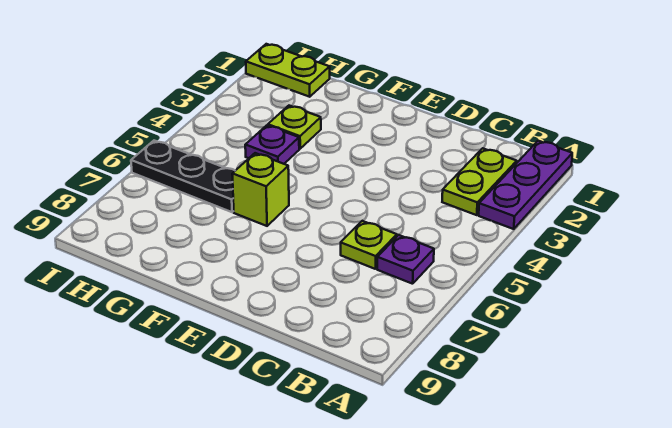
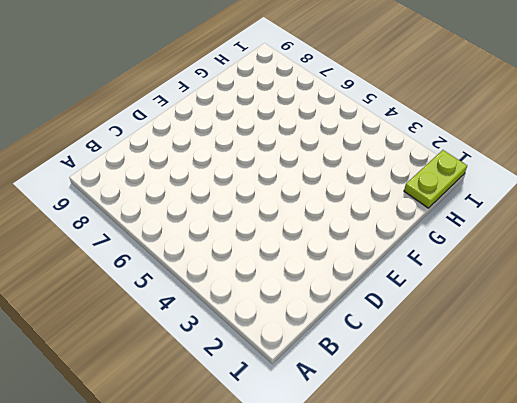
none -> purple plate A1:A3 level 1
none -> lime plate B2:B3 level 1

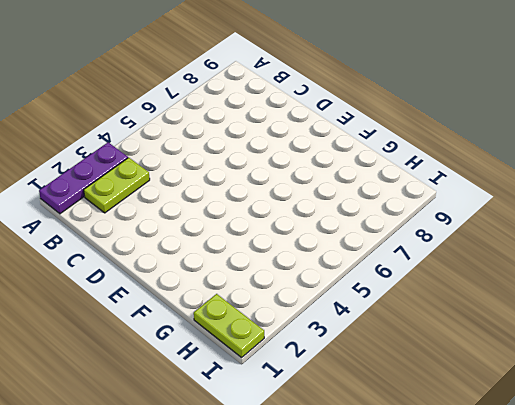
none -> purple plate B6 level 1
none -> lime plate C6 level 1

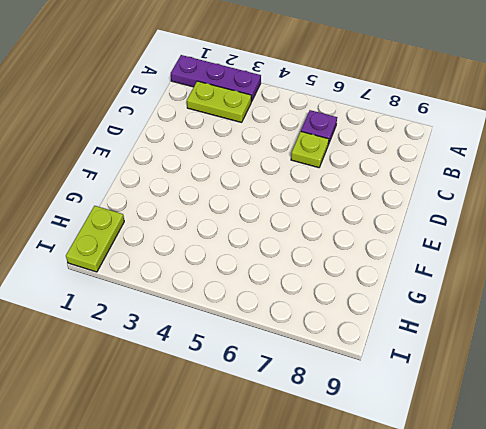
none -> lime brick F6 level 1
none -> lime plate G3 level 1

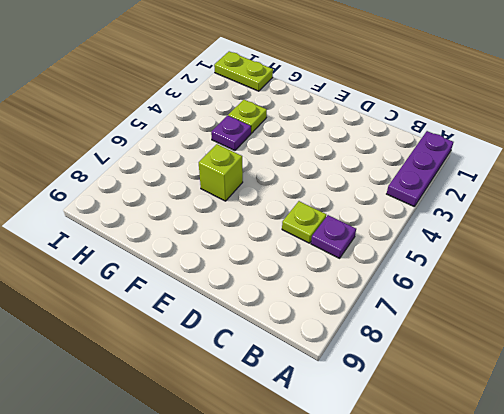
none -> lime plate B2:B3 level 1
none -> black plate G6:I6 level 1

